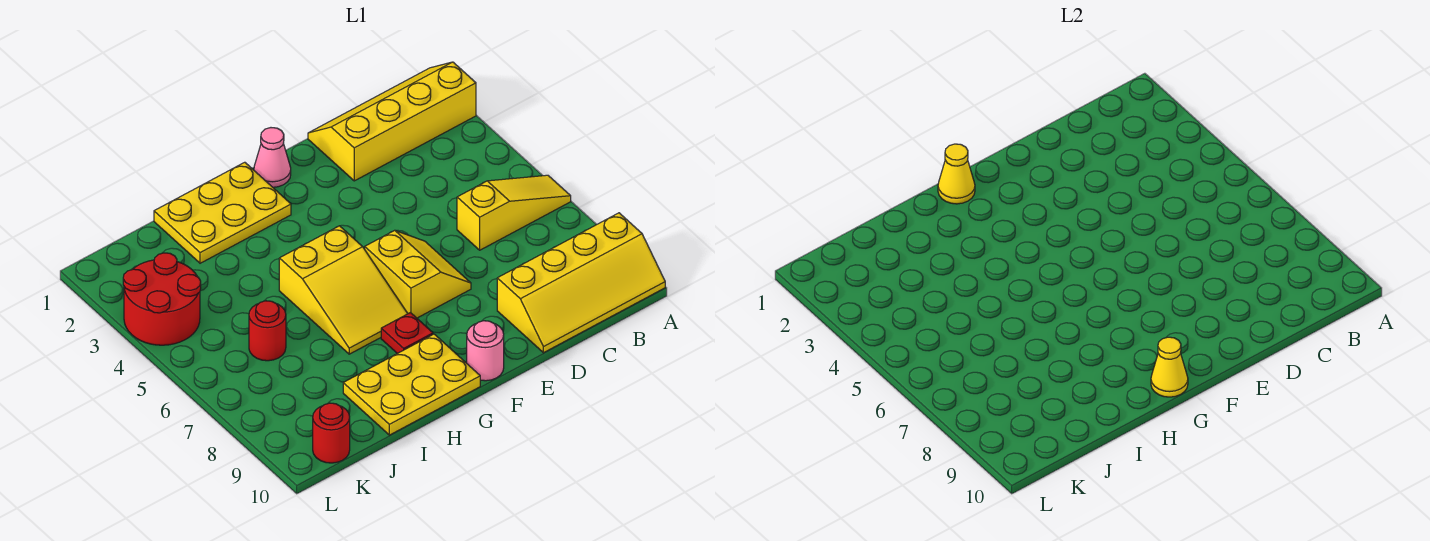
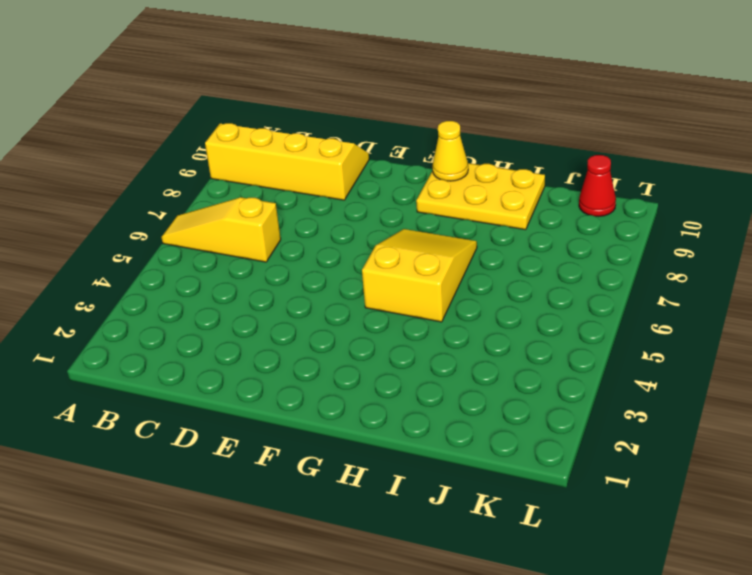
red cone K10 level 1 -> red round brick K10 level 1
none -> yellow slope A1:D2 level 1 top 2
none -> yellow slope E6:F7 level 1 top F
none -> pink cone F1 level 1

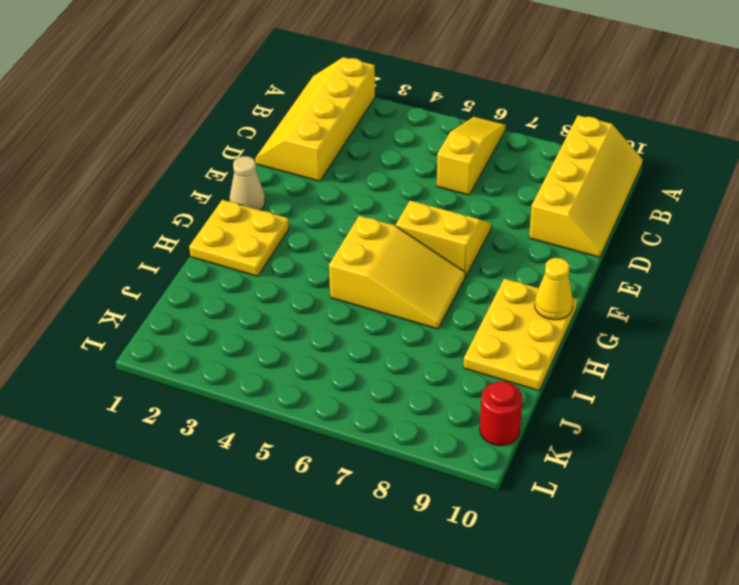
tan cone F1 level 1 -> pink cone F1 level 1
yellow plate G1:H2 level 1 -> yellow plate G1:I2 level 1
none -> pink round brick F10 level 1
none -> red plate G8 level 1
none -> red round brick J6 level 1

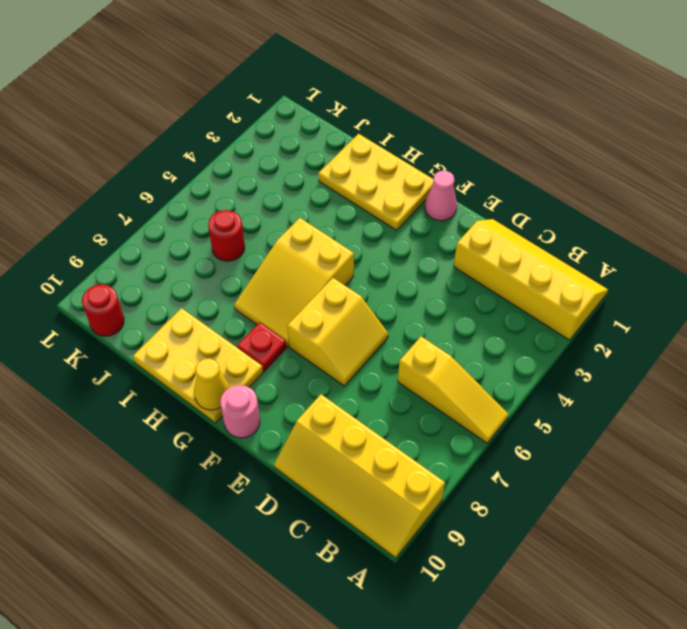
none -> red round brick K3:L4 level 1
none -> yellow cone G1 level 2

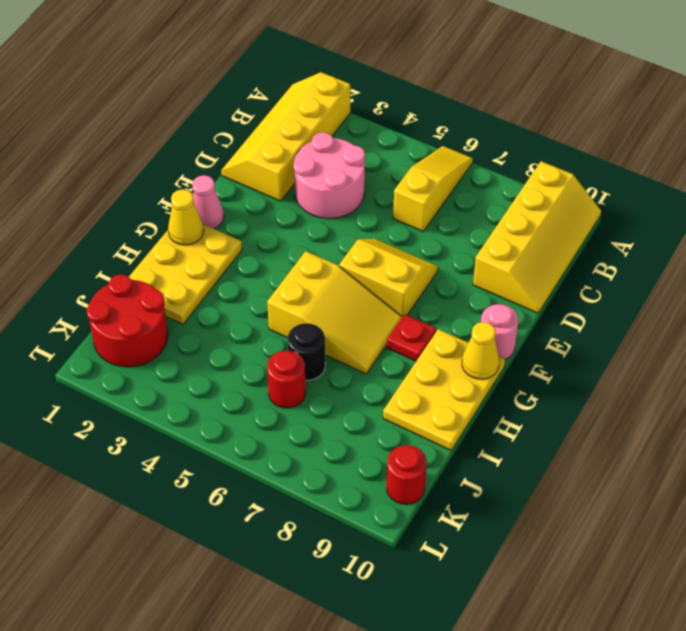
pink round brick C3:D4 level 1 -> none
black round brick I6 level 1 -> none
red round brick J1:K2 level 1 -> red round brick K3:L4 level 1

